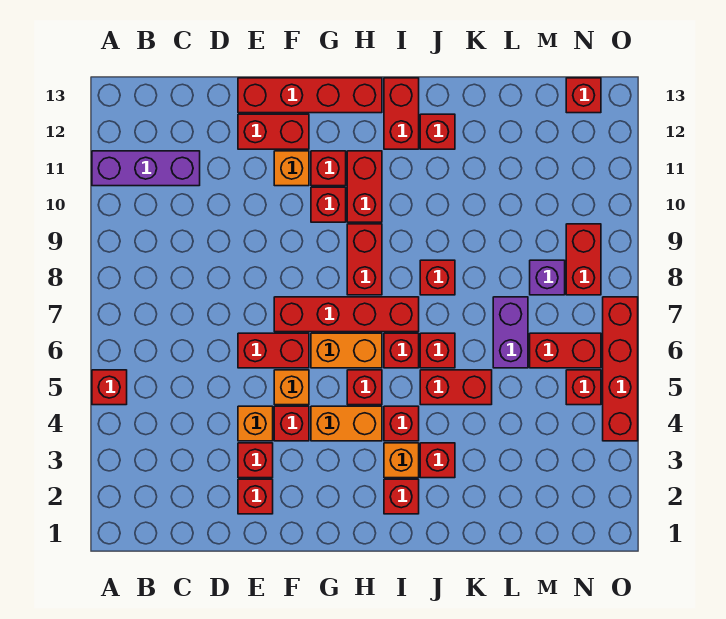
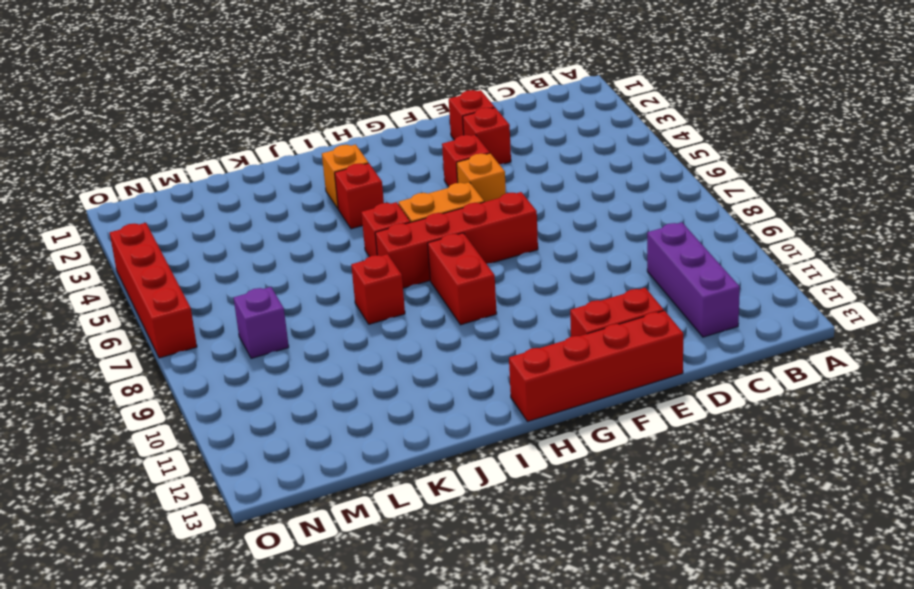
purple brick C10:C12 level 1 -> purple brick A11:C11 level 1
none -> red brick A5 level 1
none -> orange brick E4 level 1
none -> red brick E6:F6 level 1
none -> orange brick F11 level 1

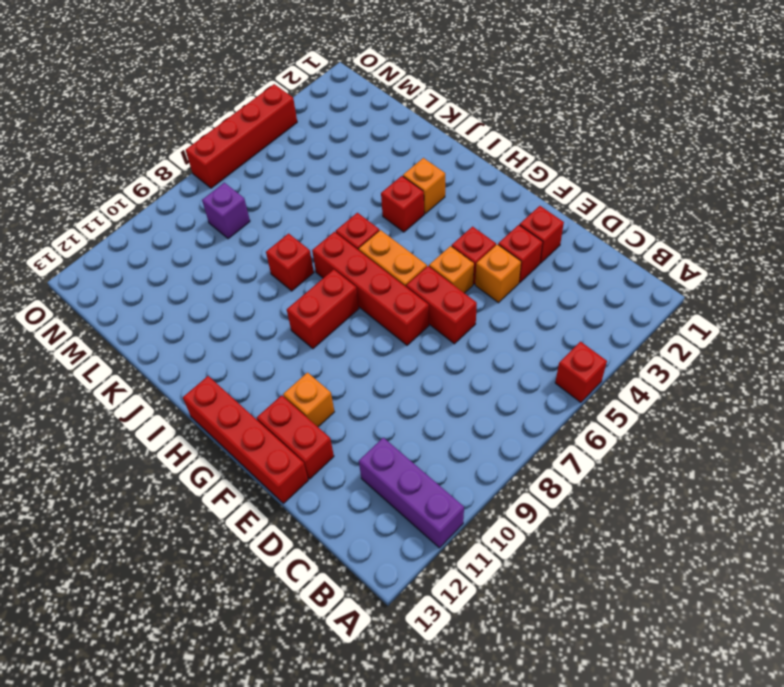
none -> orange brick G4:H4 level 1
none -> red brick G10 level 1
none -> red brick G11 level 1
none -> red brick H5 level 1

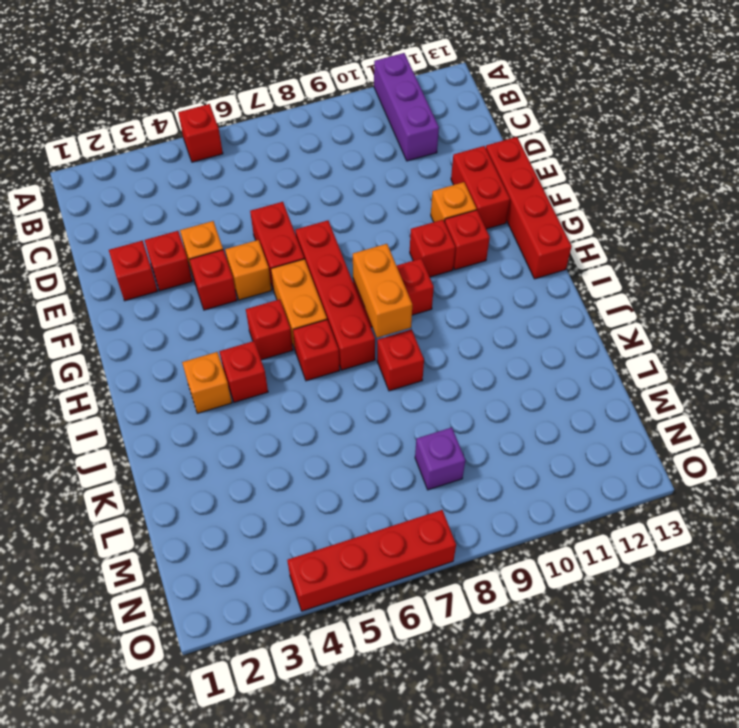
orange brick H8:I8 level 2 -> orange brick G4:H4 level 1
none -> red brick H10:H11 level 1
none -> red brick I2 level 1
none -> red brick I12:I13 level 1
none -> red brick J3 level 1

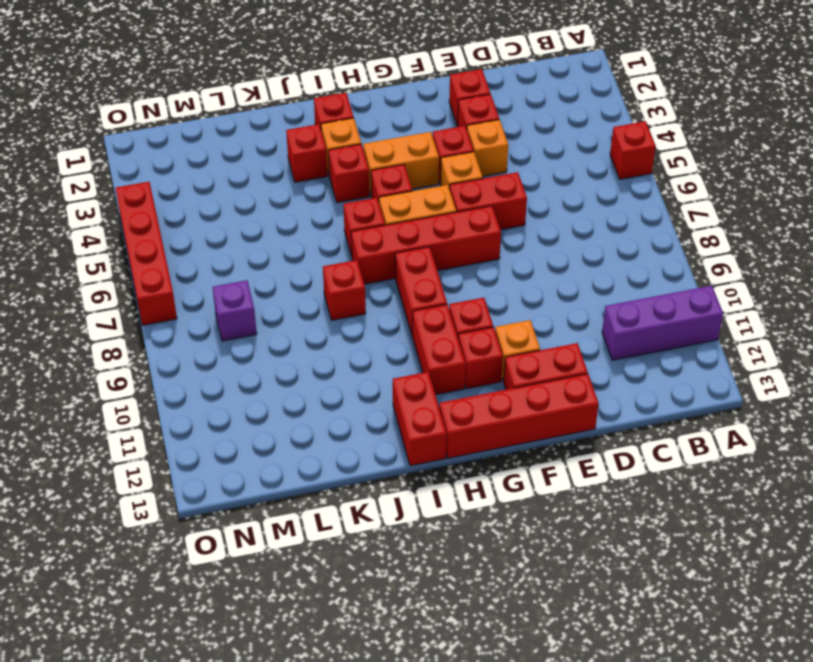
none -> red brick J5:K5 level 1
none -> red brick J6 level 1
none -> red brick J12 level 1
none -> purple brick L6:L7 level 1

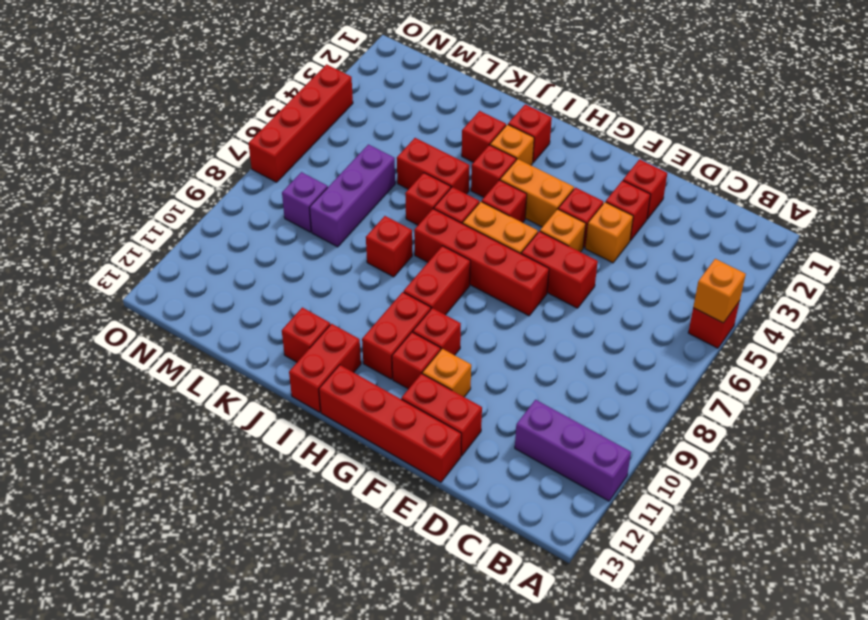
orange brick A5 level 2 -> none
purple brick L6:L8 level 1 -> purple brick L6:L7 level 1
none -> red brick M6:N6 level 1
none -> red brick N5 level 1
none -> red brick N8:N9 level 1
none -> red brick N13 level 1

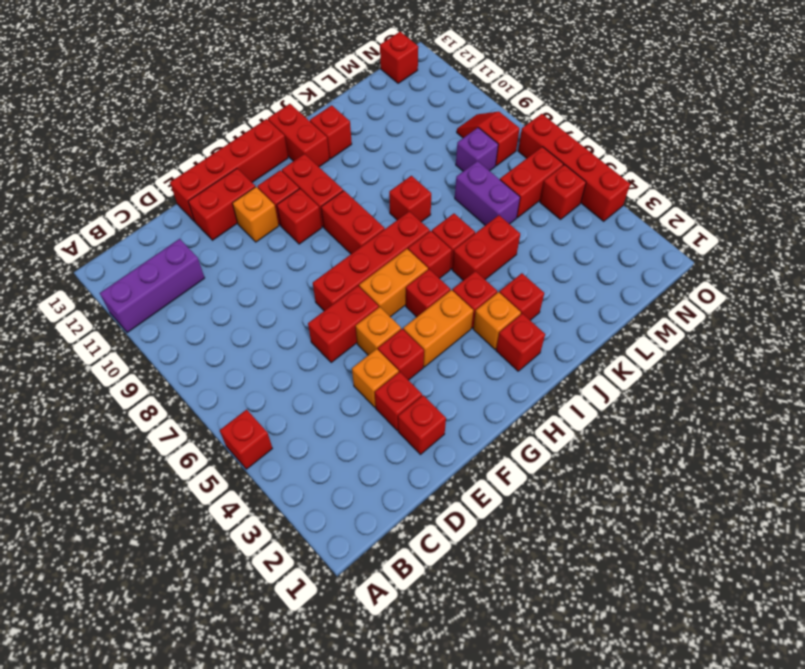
red slope N8:N9 level 1 top 8 -> red brick N8:N9 level 1

